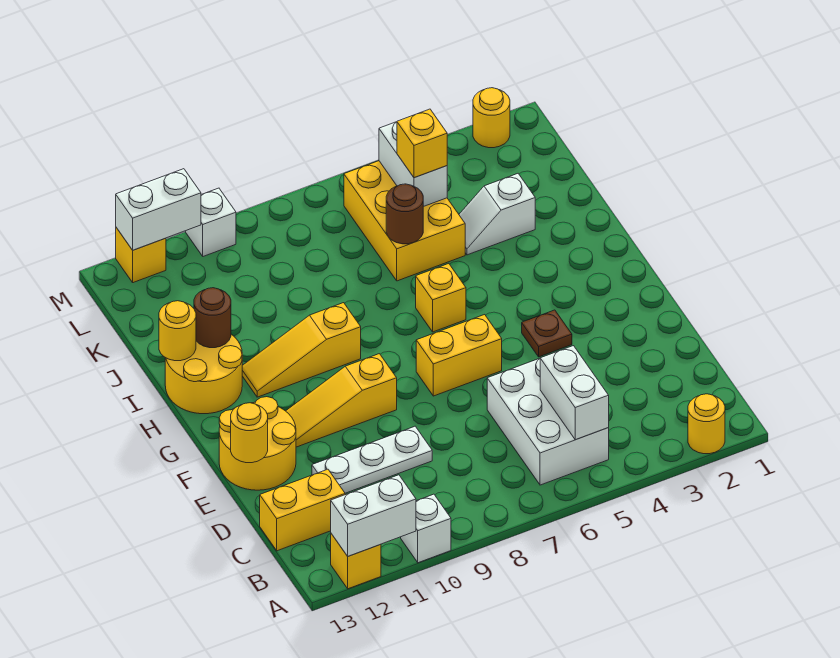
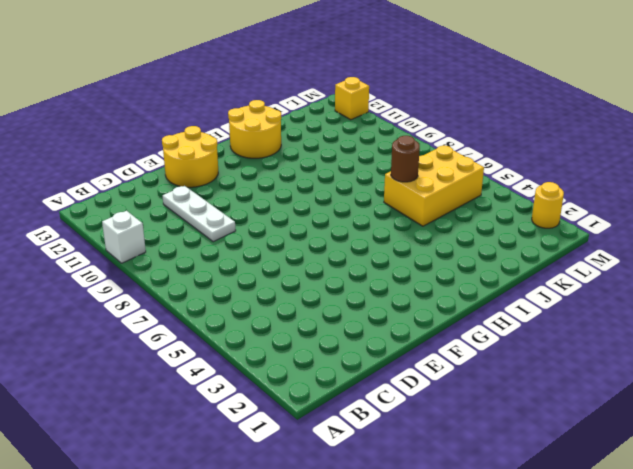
none -> yellow round brick A2 level 1
none -> yellow brick A12 level 1
none -> white brick B5:D6 level 1

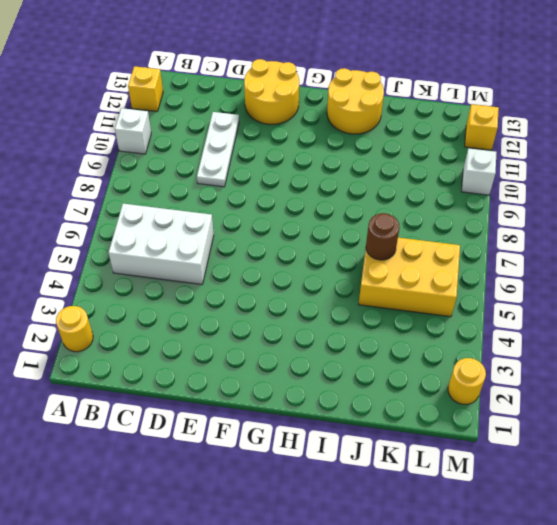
none -> yellow brick C12:C13 level 1
none -> brown plate F4 level 1
none -> yellow brick F6:F7 level 1

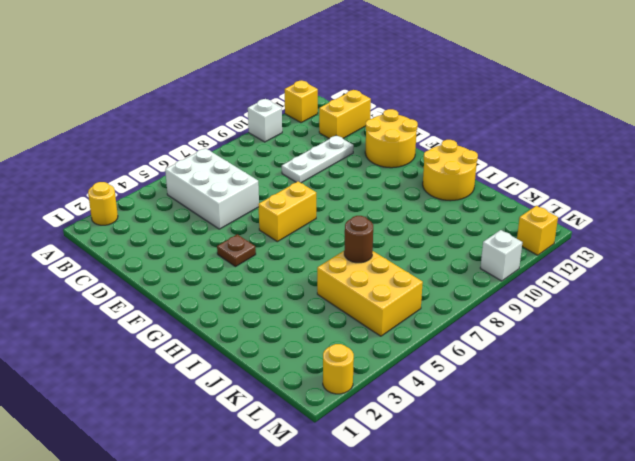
none -> yellow slope F9:F11 level 1 top 9
none -> yellow brick H6 level 1
none -> yellow slope H9:H11 level 1 top 9

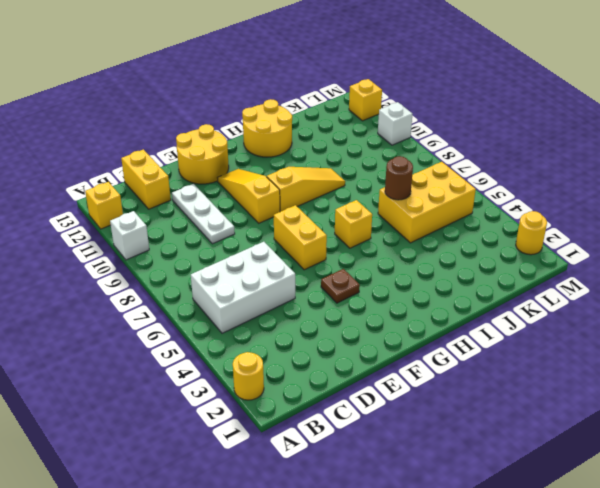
yellow slope G9:I9 level 1 top G -> yellow slope H9:H11 level 1 top 9
none -> white slope J3:J4 level 1 top 3
none -> white brick A11:A12 level 2
none -> white brick B5:C5 level 2

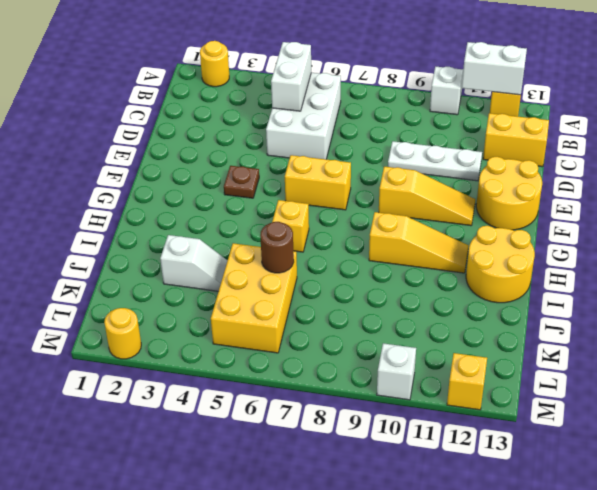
none -> yellow round brick E13 level 2
none -> brown round brick I12 level 2
none -> yellow round brick I13 level 2

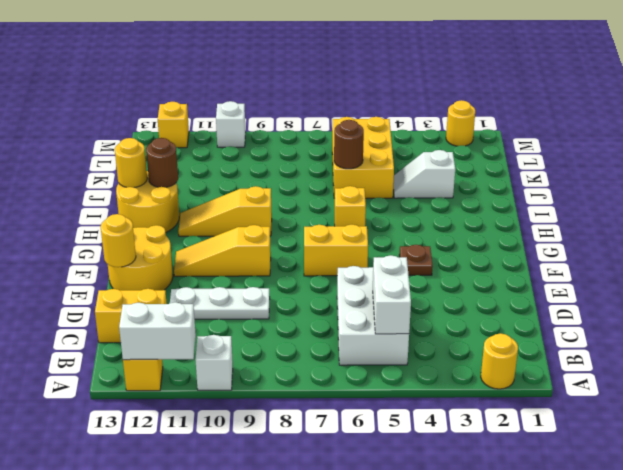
none -> white brick K5:L5 level 2
none -> white brick M11:M12 level 2
none -> yellow brick K5 level 3

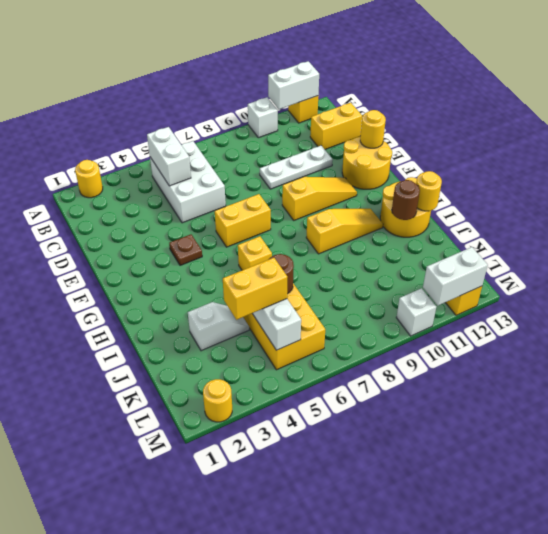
yellow brick K4:K5 level 3 -> yellow brick K5 level 3

